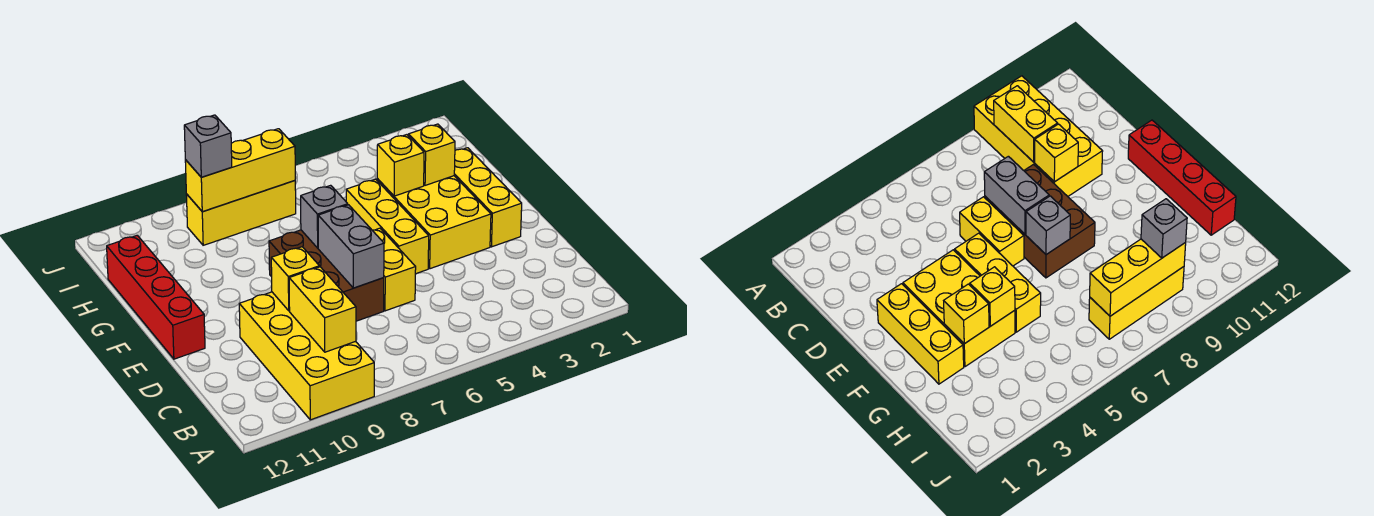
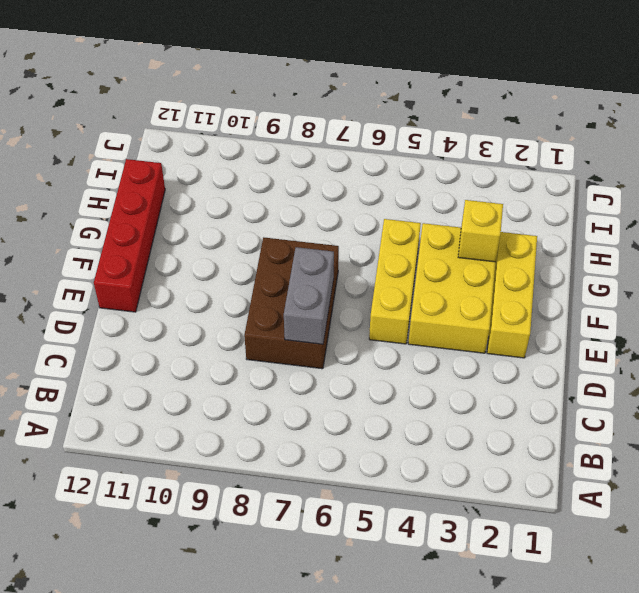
none -> yellow brick A9:D10 level 1
none -> yellow brick D6:E6 level 1
none -> yellow brick I7:I9 level 1

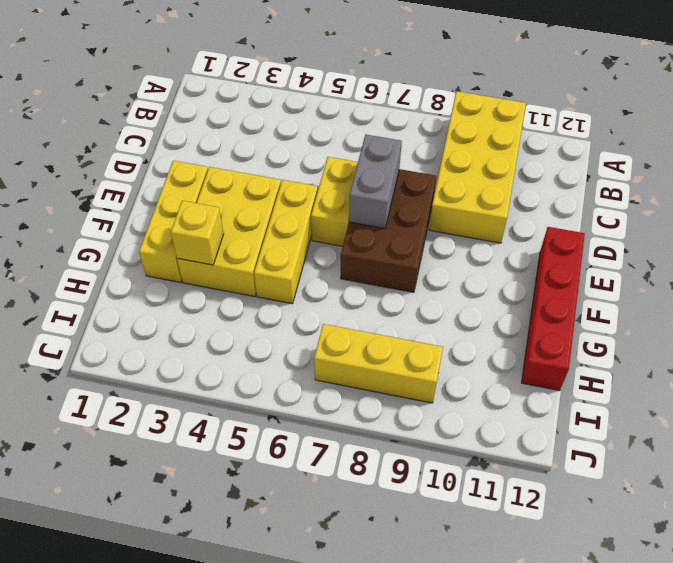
none -> yellow brick B9:C9 level 2
none -> yellow brick D9 level 2
none -> grey brick F7 level 2

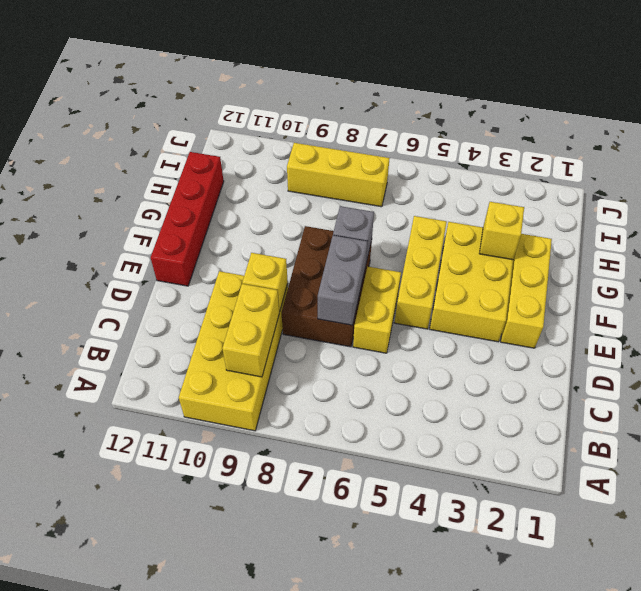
none -> yellow brick G4 level 2
none -> yellow brick I7:I9 level 2
none -> grey brick I9 level 3

